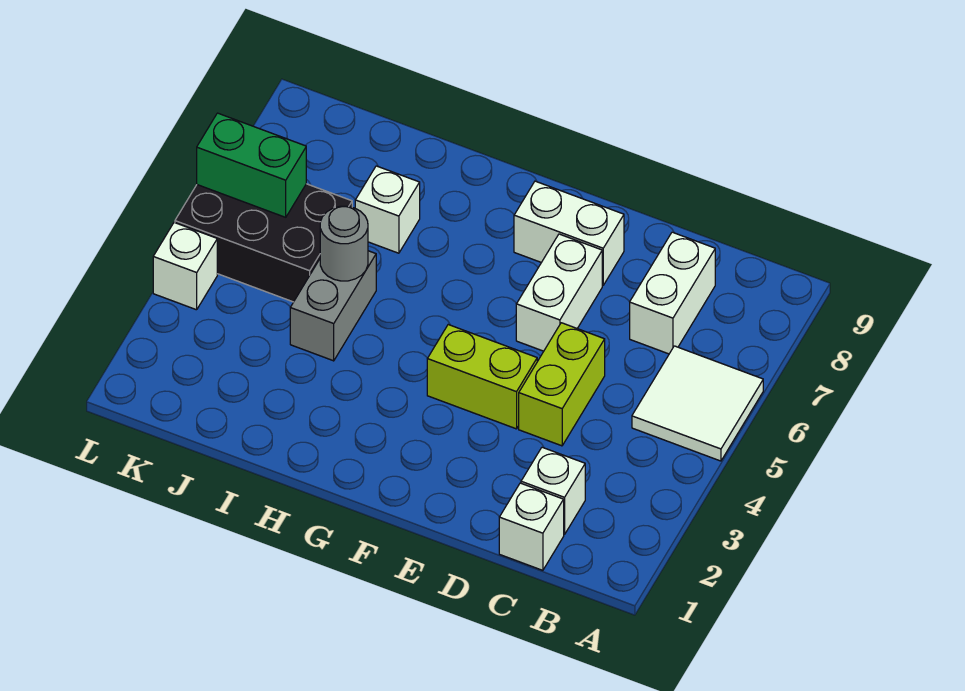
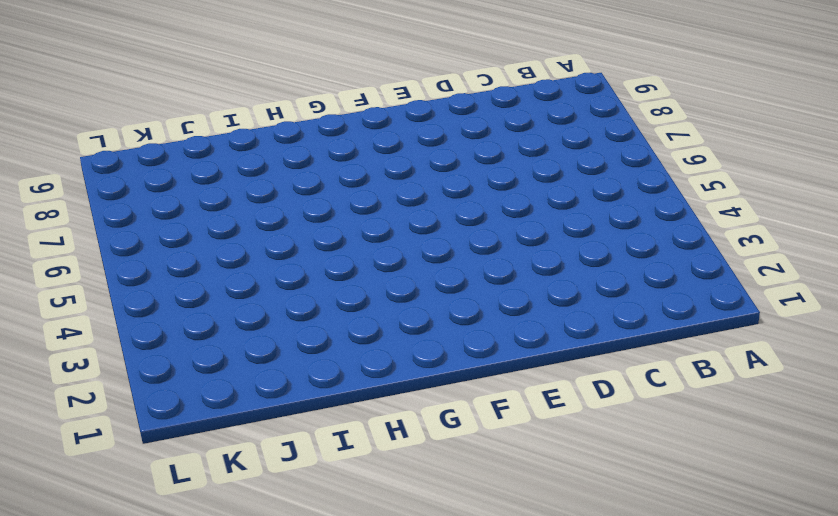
none -> white tile A5:B6 level 1
none -> white brick C1 level 1
none -> white brick C2 level 1

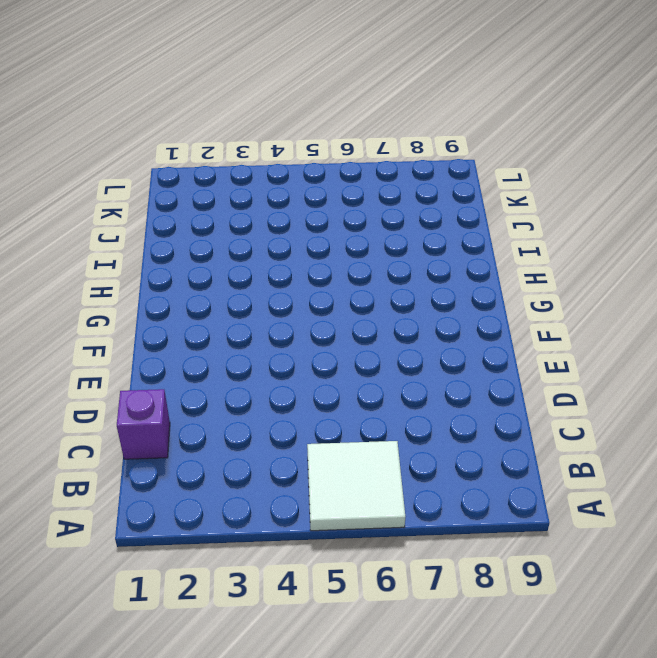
purple brick C1 level 1 -> white brick C1 level 1
none -> white brick C2 level 1
none -> white brick C7:C8 level 1
none -> lime brick D4:D5 level 1

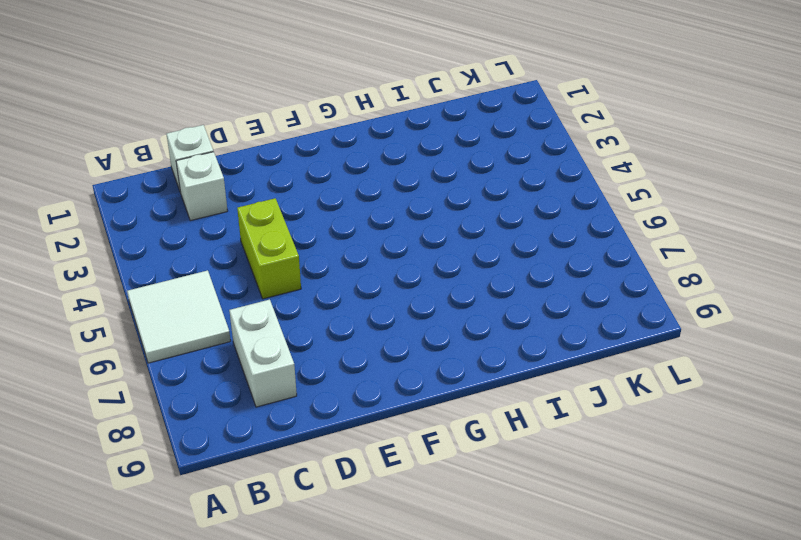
none -> lime brick E4:F4 level 1
none -> white brick E6:E7 level 1
none -> white brick E8:F8 level 1

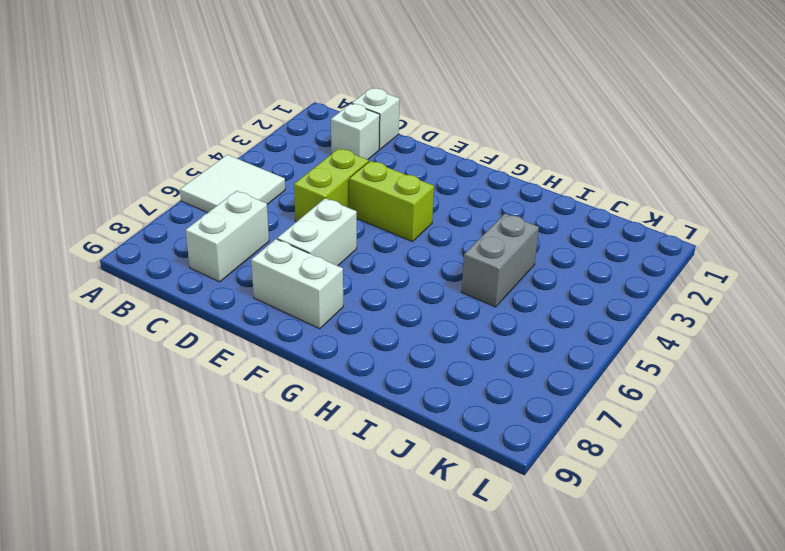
none -> white brick I7 level 1
none -> black brick J5:L6 level 1
none -> white brick L4 level 1

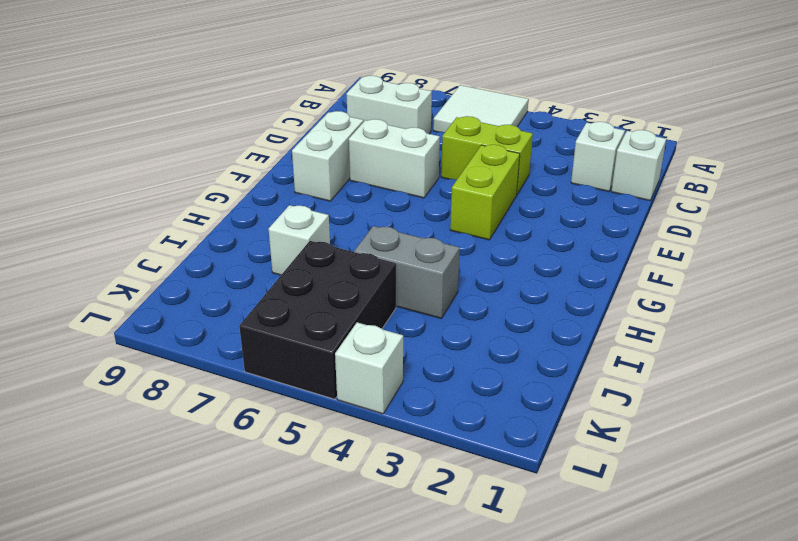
none -> grey round brick I5 level 2
none -> green brick K6:L6 level 2

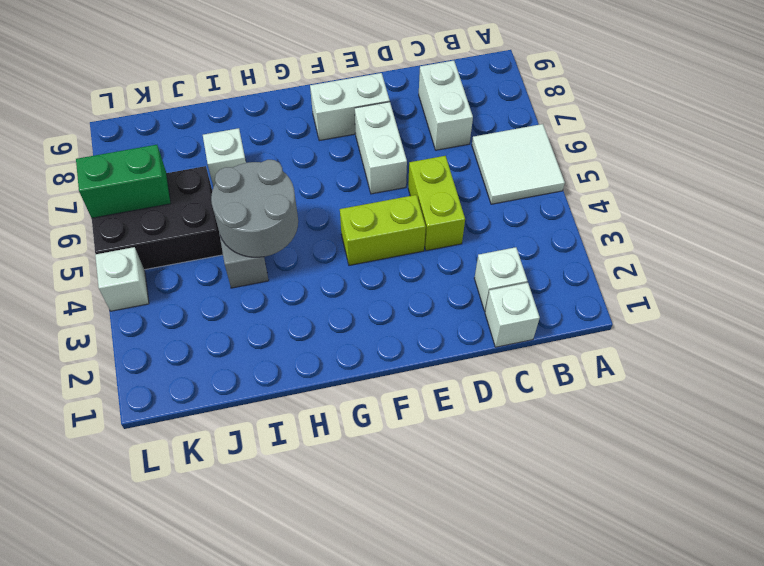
grey round brick H4:I5 level 2 -> grey round brick I5 level 2

